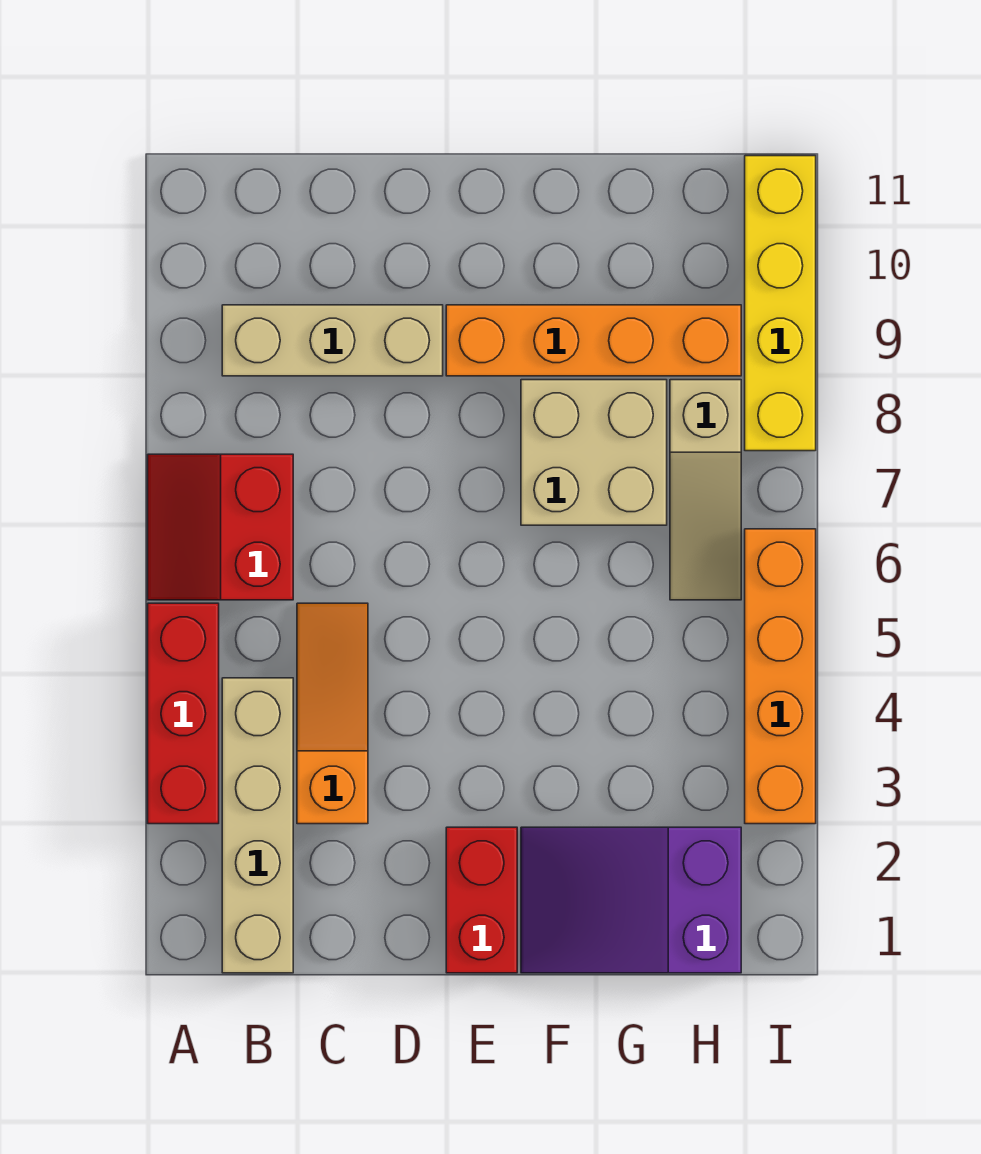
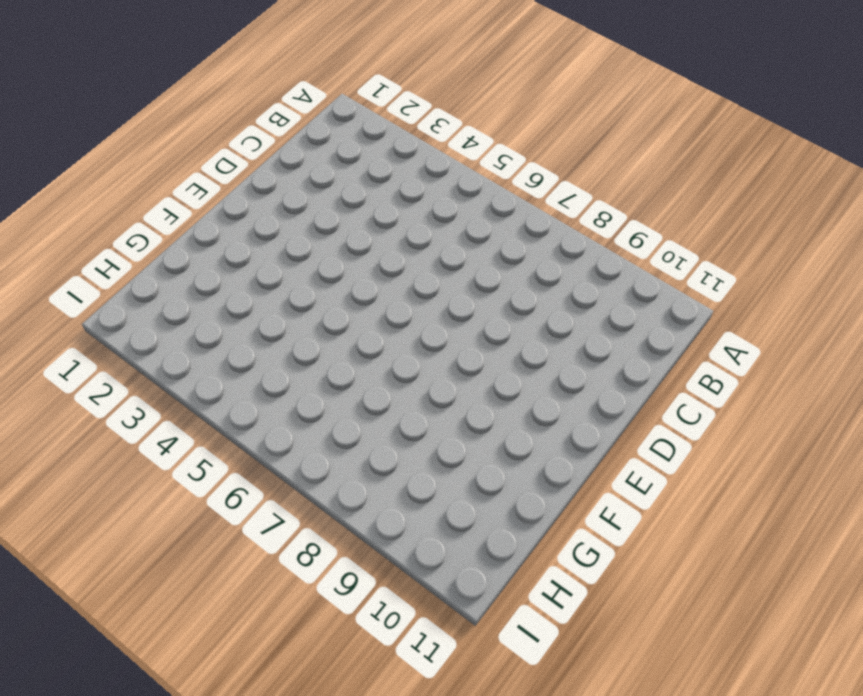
none -> red brick A3:A5 level 1
none -> red slope A6:B7 level 1 top B
none -> tan brick B1:B4 level 1

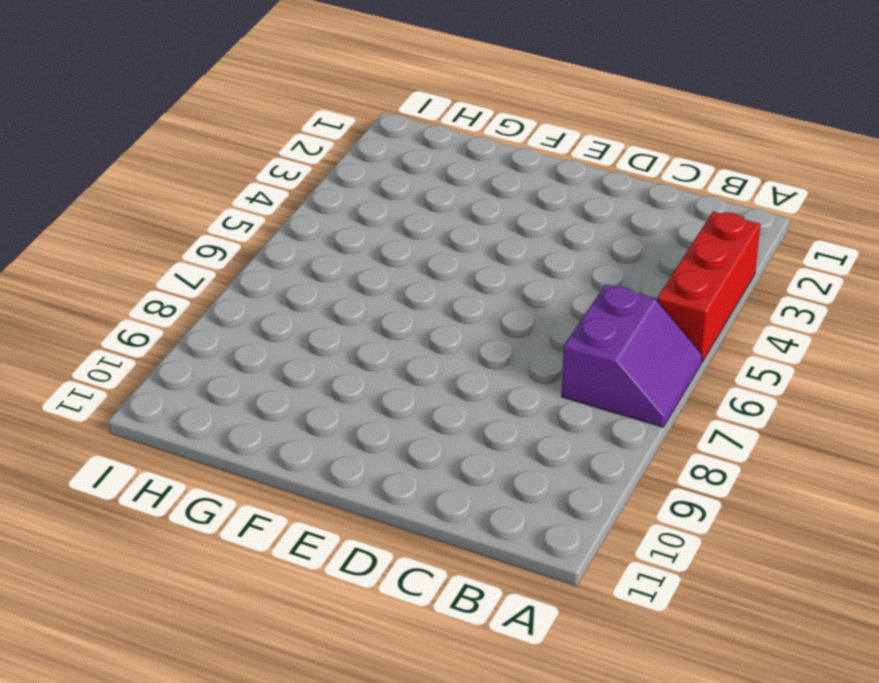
purple slope A6:B7 level 1 top B -> red slope A6:B7 level 1 top B
none -> tan brick B1:B4 level 1
none -> tan brick B9:D9 level 1
none -> orange slope C3:C5 level 1 top 3

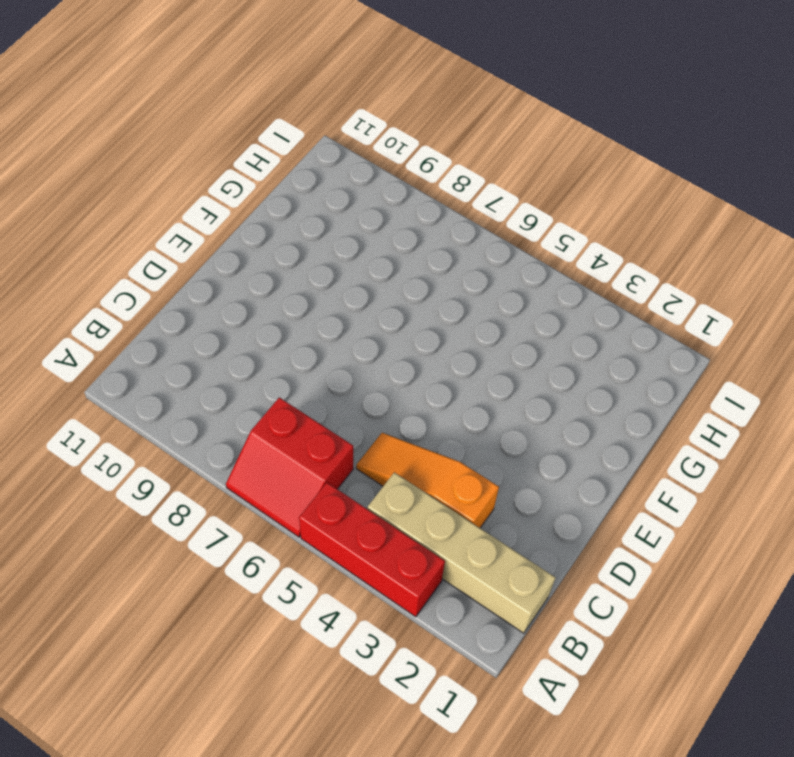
none -> tan brick B9:D9 level 1
none -> red brick E1:E2 level 1
none -> orange brick E9:H9 level 1

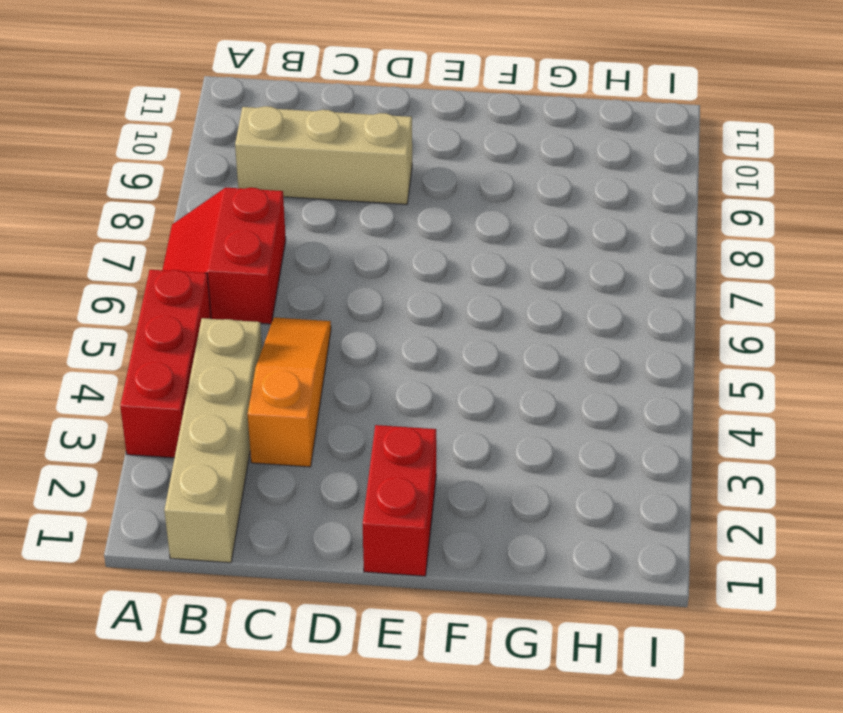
none -> orange brick E9:H9 level 1
none -> purple slope F1:H2 level 1 top H
none -> tan brick F7:G8 level 1

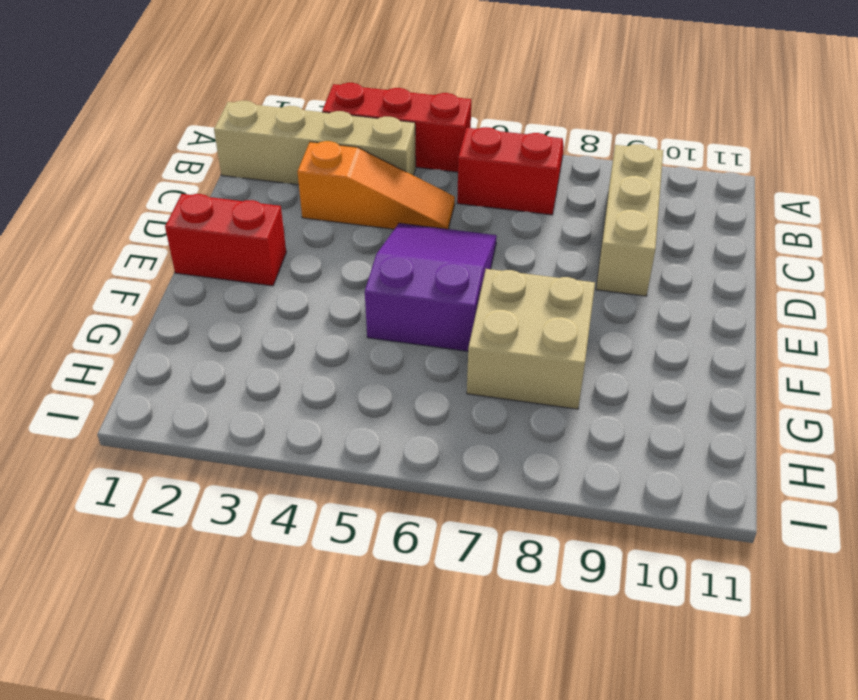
purple slope D5:F6 level 1 top F -> purple slope F1:H2 level 1 top H
none -> orange brick E9:H9 level 1
none -> tan slope H6:H8 level 1 top 8
none -> orange brick I3:I6 level 1

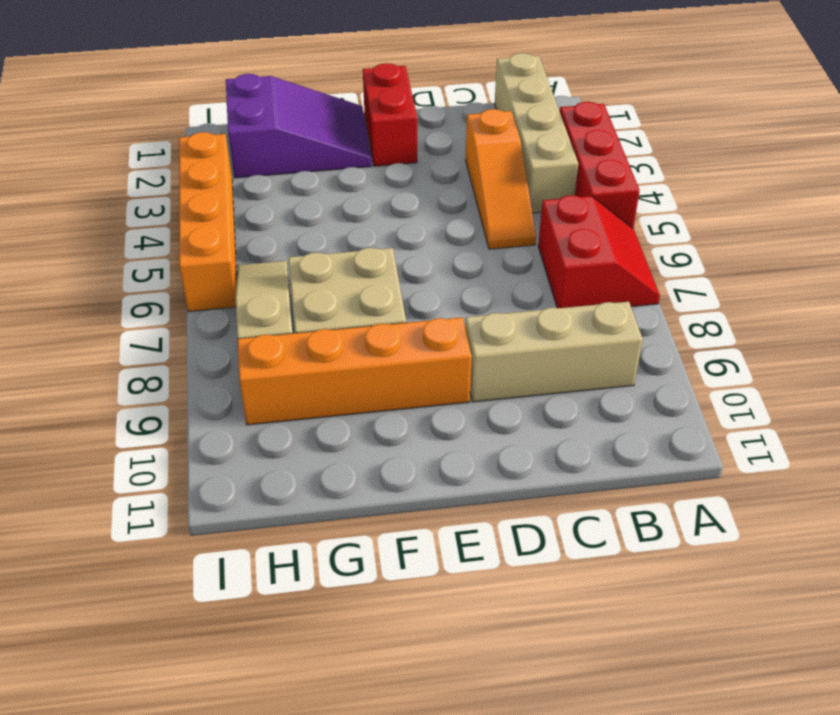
none -> yellow brick I8:I11 level 1

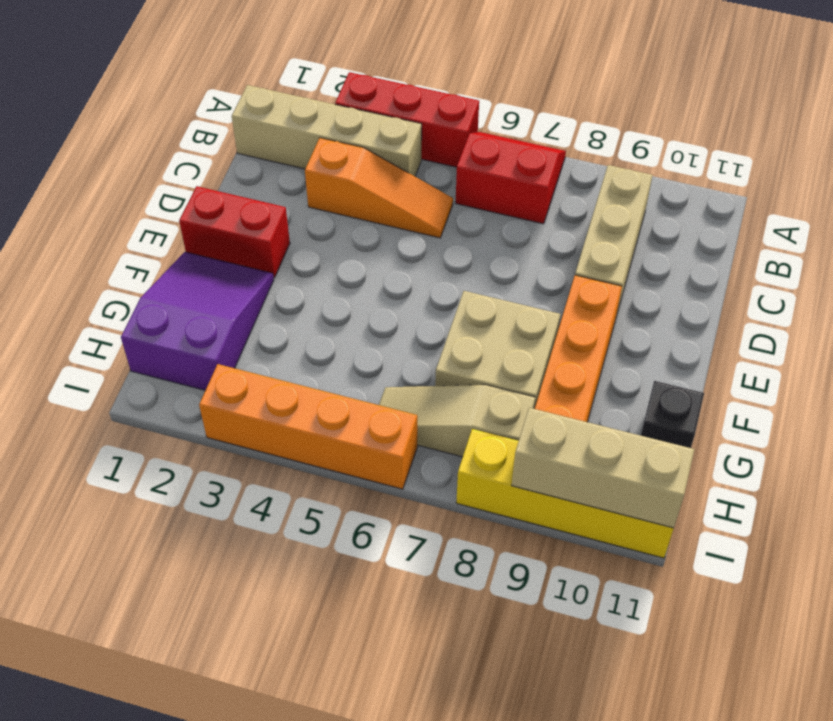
black brick G11 level 1 -> none
tan brick I9:I11 level 2 -> none

